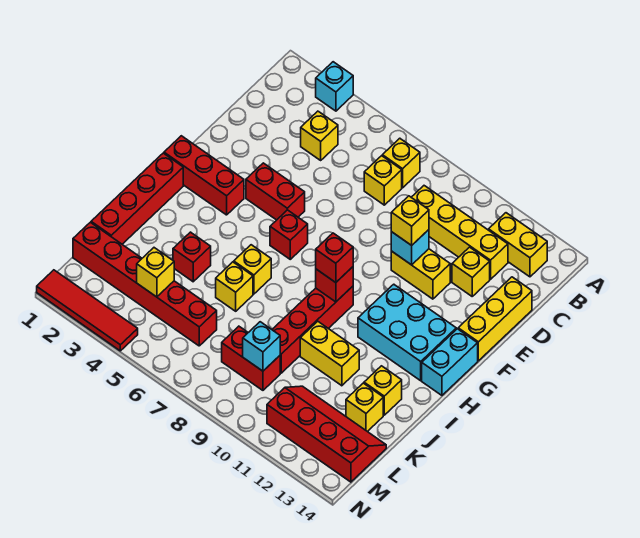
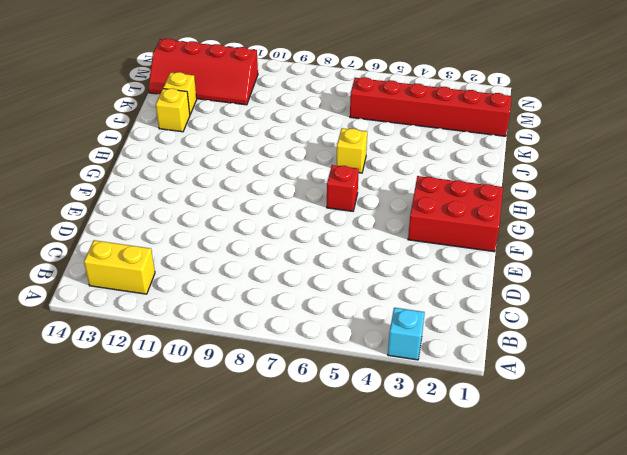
red brick F1:G3 level 1 -> red brick G1:G3 level 1
none -> yellow brick B7 level 1
none -> yellow brick C4 level 1
none -> yellow brick C7 level 1
none -> yellow brick C9:C12 level 1

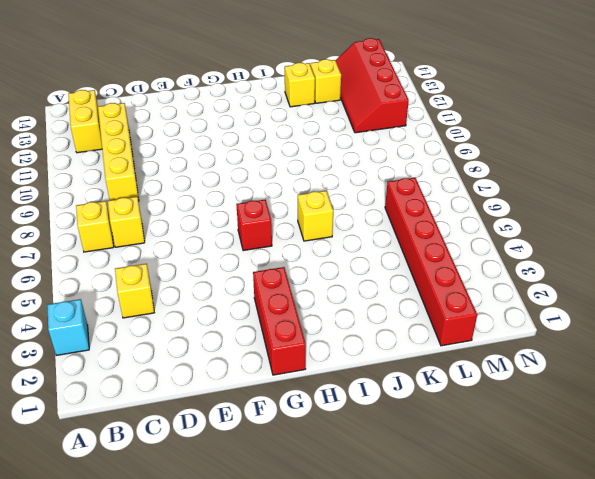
none -> yellow brick D12 level 1
none -> yellow brick D14:F14 level 1
none -> yellow brick E10:E11 level 1
none -> red brick F4:F5 level 1

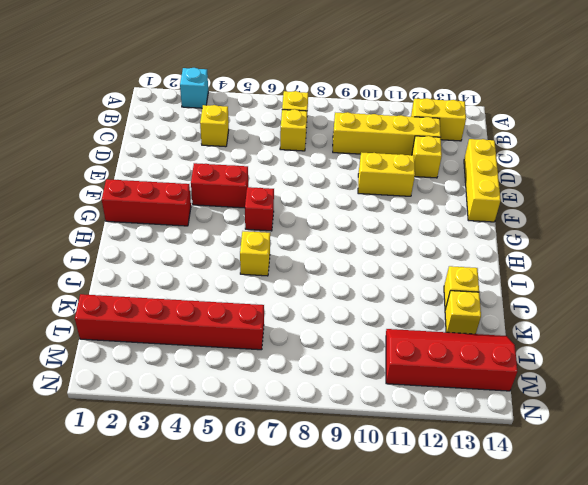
none -> cyan brick G11:H13 level 1
none -> cyan brick G14:H14 level 1
none -> red brick H1:K1 level 1
none -> red brick H9:K9 level 1

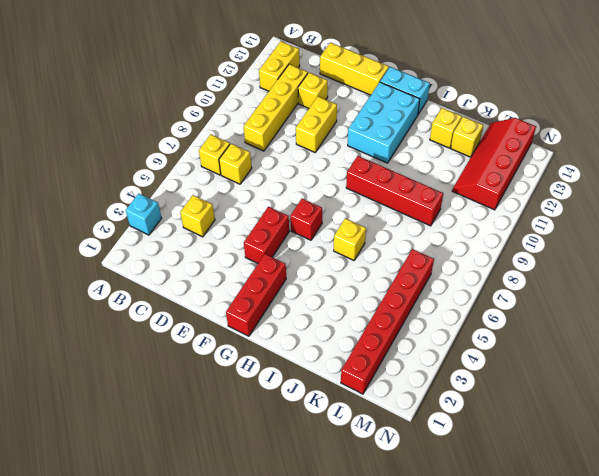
none -> red brick H1:K1 level 1
none -> red brick J4 level 1
none -> yellow brick J6 level 1
none -> yellow brick J10:J11 level 1

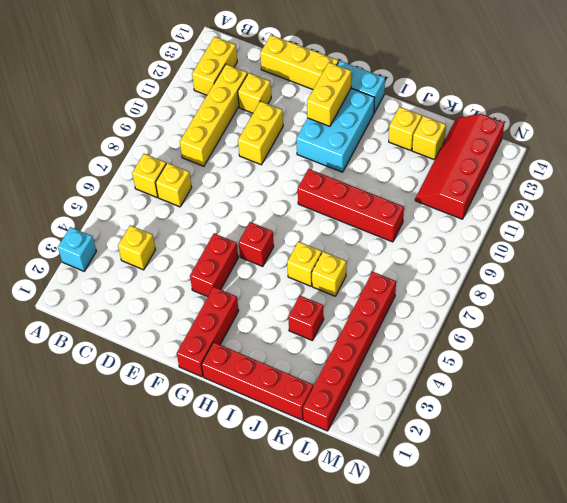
yellow brick G12:G13 level 2 -> yellow brick J10:J11 level 1
none -> red brick L8:L9 level 1
none -> red tile N1:N4 level 1
none -> cyan brick E10 level 2
none -> red brick H9 level 2

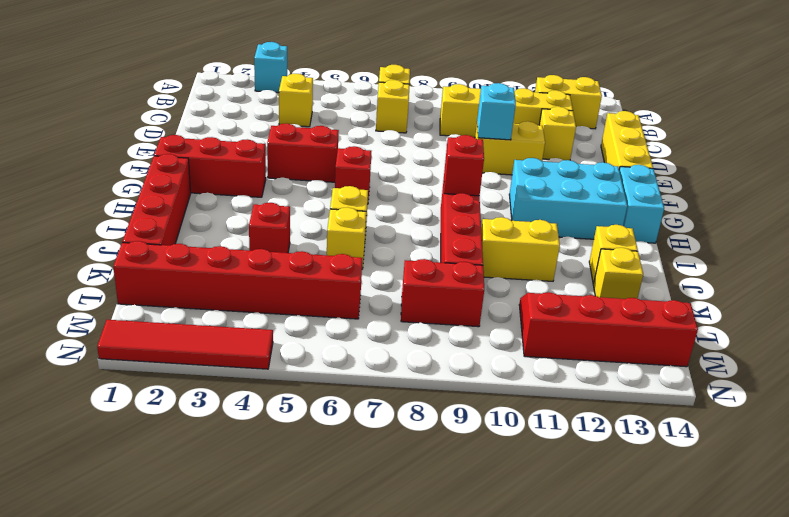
none -> yellow brick L4 level 2
none -> cyan brick L9 level 2
none -> yellow brick E10 level 3
none -> red brick H9 level 3

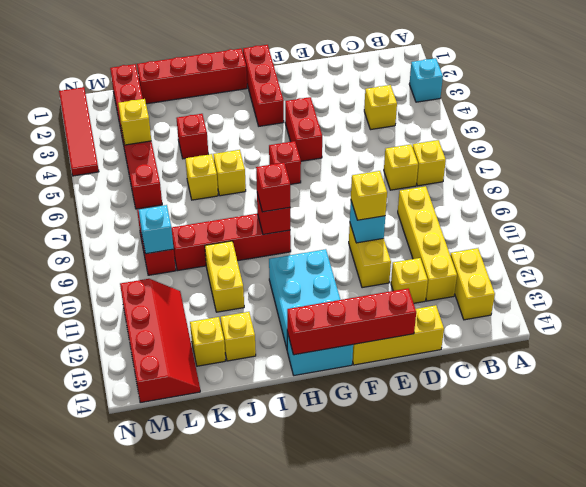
red brick E14:H14 level 2 -> none

